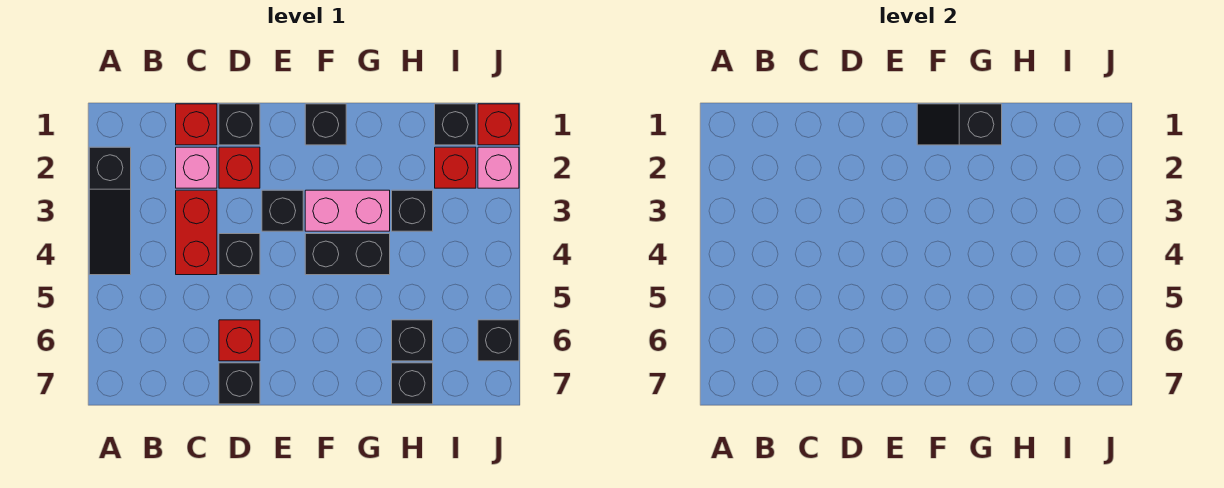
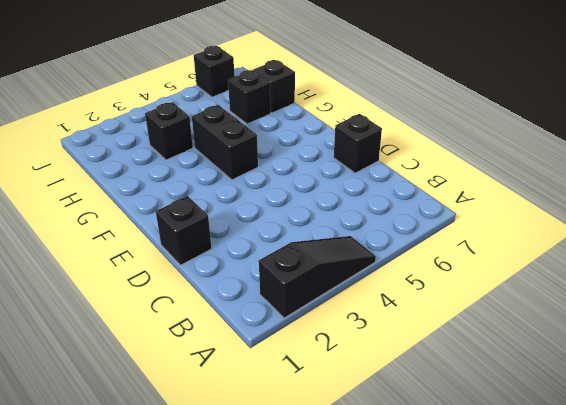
none -> red brick C1 level 1
none -> pink brick C2 level 1
none -> red brick C3:C4 level 1

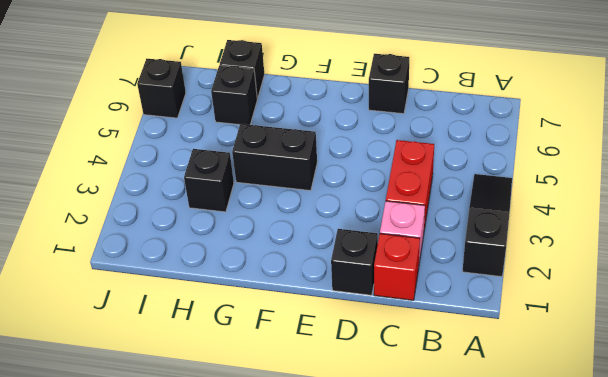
none -> red brick D2 level 1
none -> black brick D4 level 1
none -> red brick D6 level 1

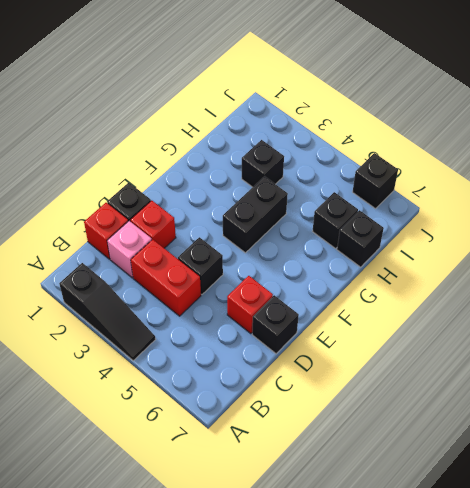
none -> black brick E3 level 1
none -> black brick F1 level 1
none -> pink brick F3:G3 level 1

